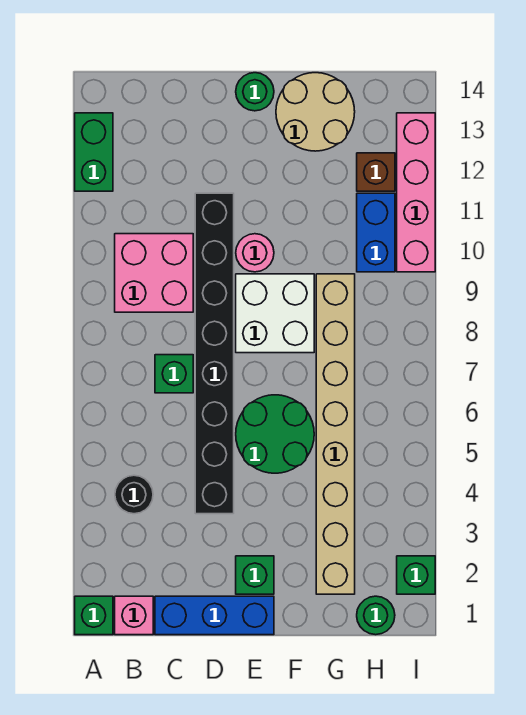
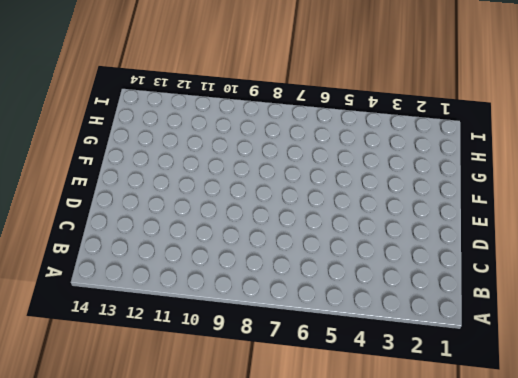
none -> green brick A1 level 1
none -> green brick A12:A13 level 1
none -> pink brick B1 level 1

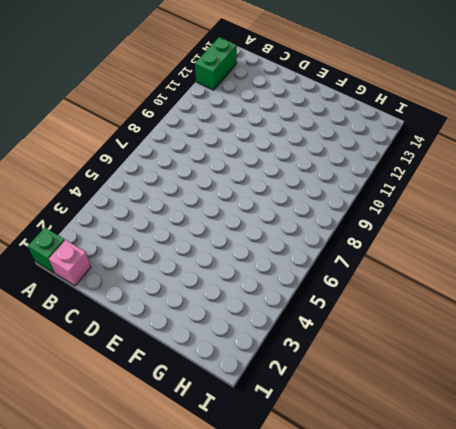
none -> black round brick B4 level 1
none -> pink brick B9:C10 level 1
none -> blue brick C1:E1 level 1

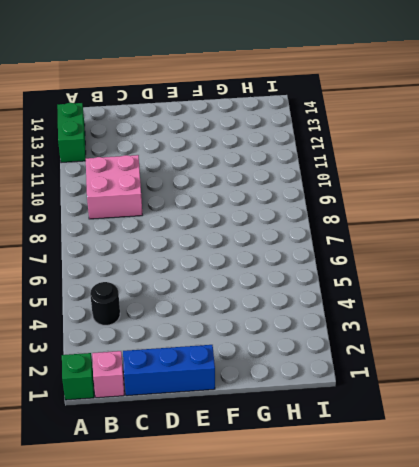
none -> green brick C7 level 1
none -> black brick D4:D11 level 1
none -> green brick E2 level 1

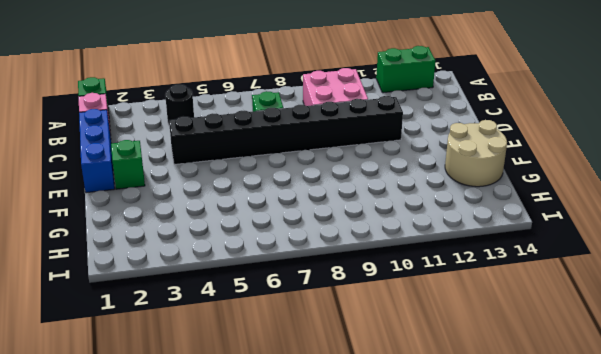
none -> green round brick E5:F6 level 1
none -> white brick E8:F9 level 1
none -> pink round brick E10 level 1

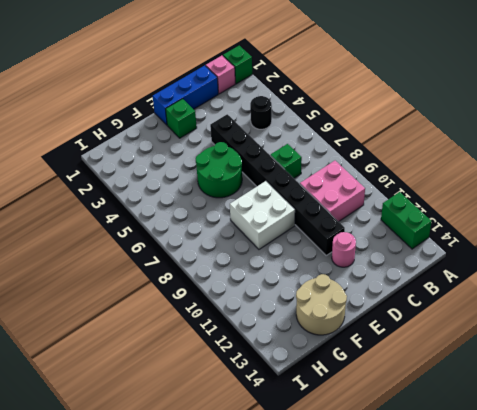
pink round brick D12 level 1 -> pink round brick E10 level 1
none -> green round brick E14 level 1
none -> tan brick G2:G9 level 1
none -> green round brick H1 level 1

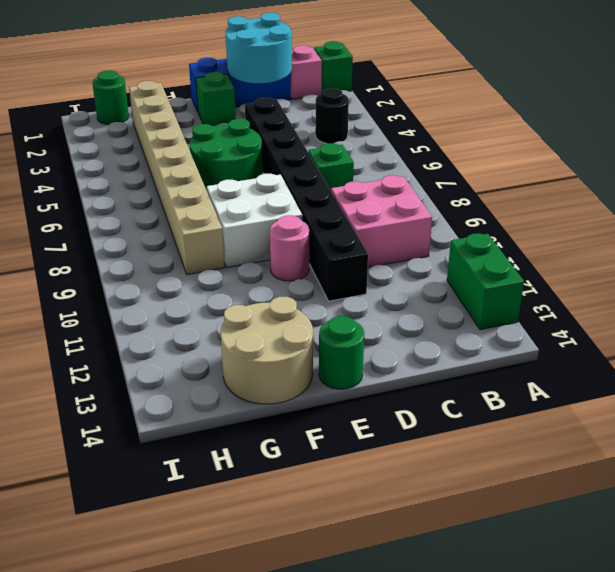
cyan round brick C1:D2 level 2 -> none
none -> blue brick H10:H11 level 1
none -> brown brick H12 level 1
none -> green brick I2 level 1

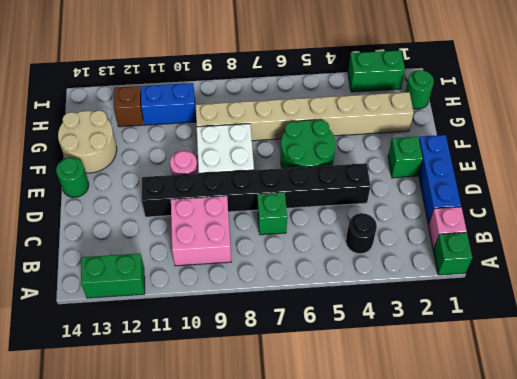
green brick I2:I3 level 1 -> green brick I2 level 1
none -> pink brick I10:I13 level 1

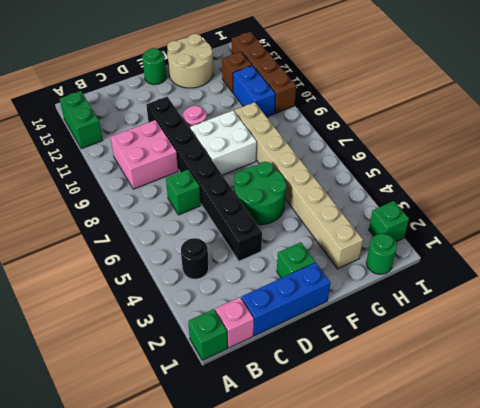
brown brick I10:I13 level 1 -> pink brick I10:I13 level 1

